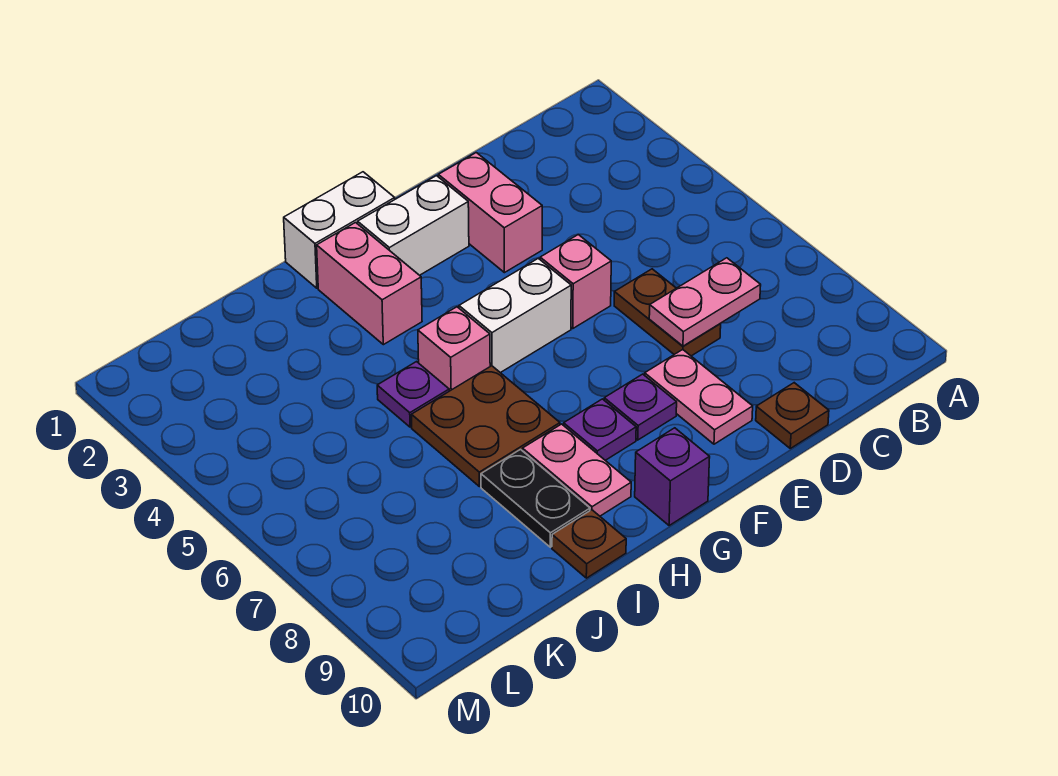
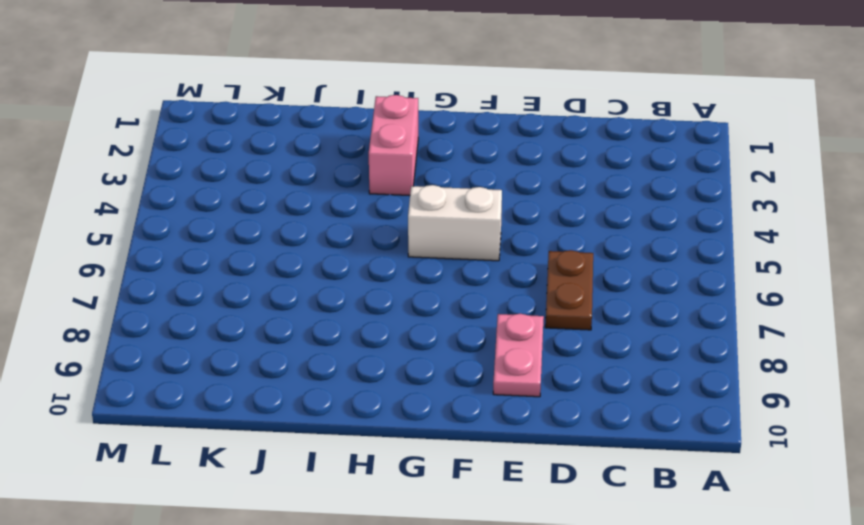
none -> brown plate D10 level 1
none -> pink brick E2:E3 level 1
none -> pink brick E5 level 1

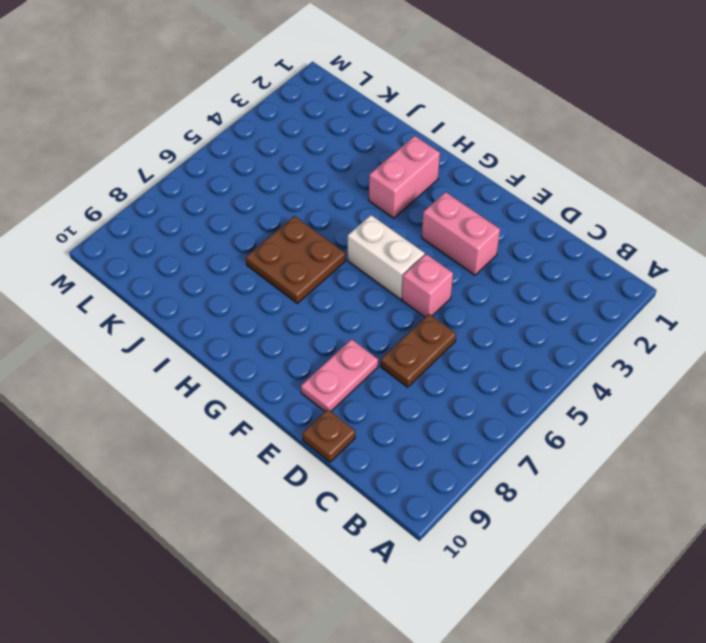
pink brick E3:F3 level 1 -> pink brick E2:E3 level 1
none -> white brick F2:G2 level 1
none -> purple plate F8 level 1
none -> white brick G1:H1 level 1

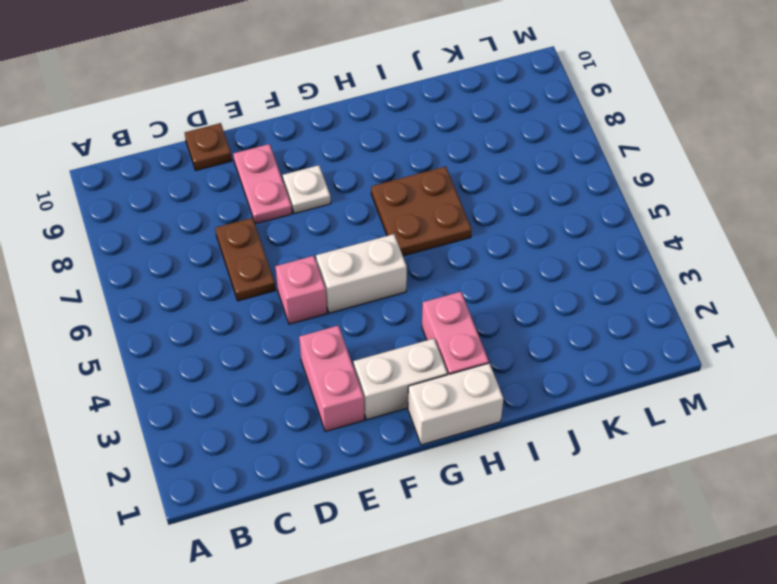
white plate F8 level 1 -> purple plate F8 level 1
none -> purple plate G8 level 1
none -> purple brick G10 level 1
none -> pink brick H5 level 1

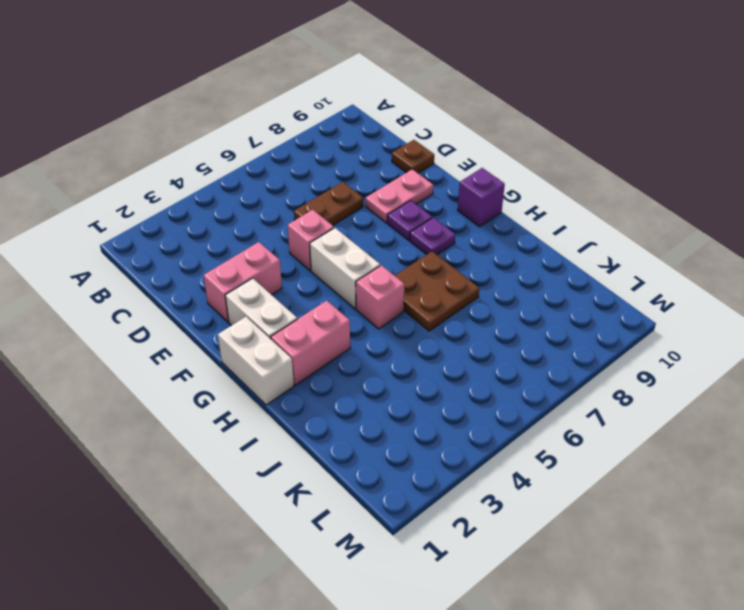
none -> pink plate H8:H9 level 1
none -> purple plate I5 level 1
none -> black plate I8:I9 level 1

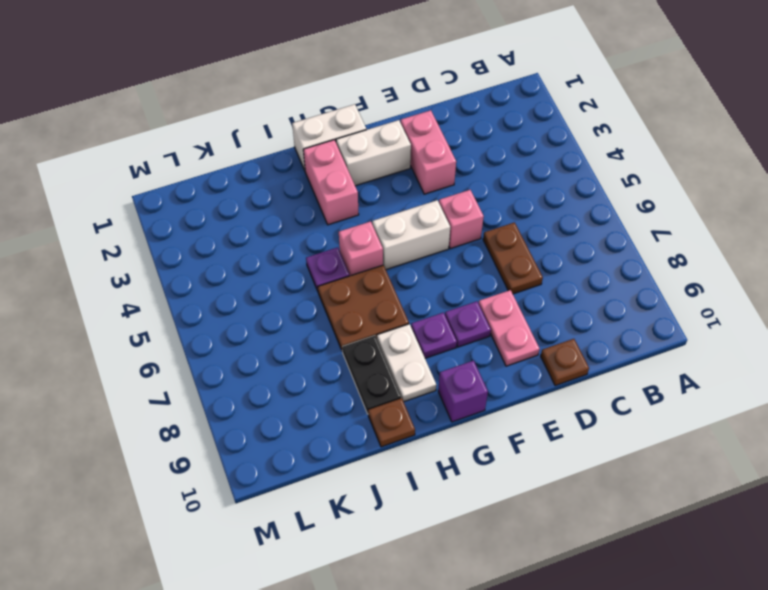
white plate H8:H9 level 1 -> pink plate H8:H9 level 1
none -> pink plate C7:D7 level 2

